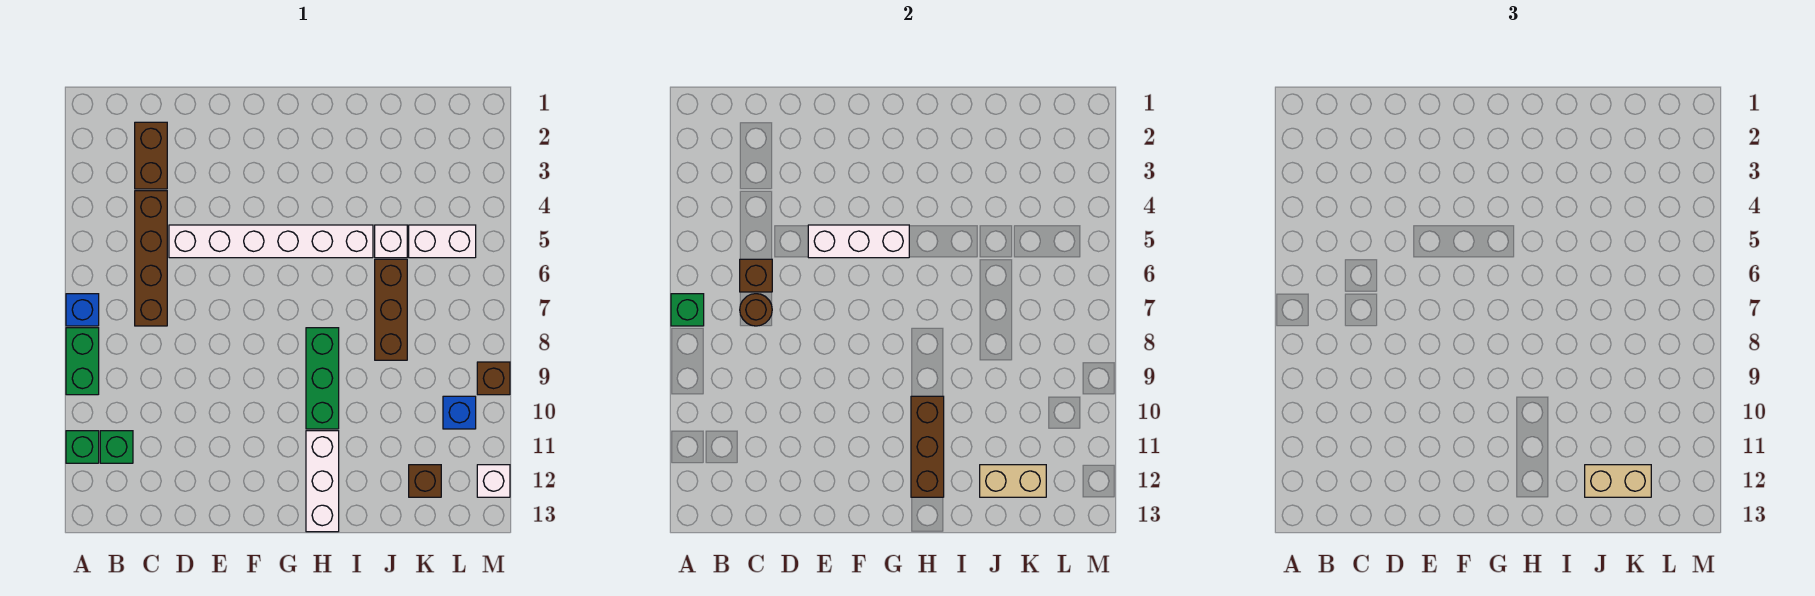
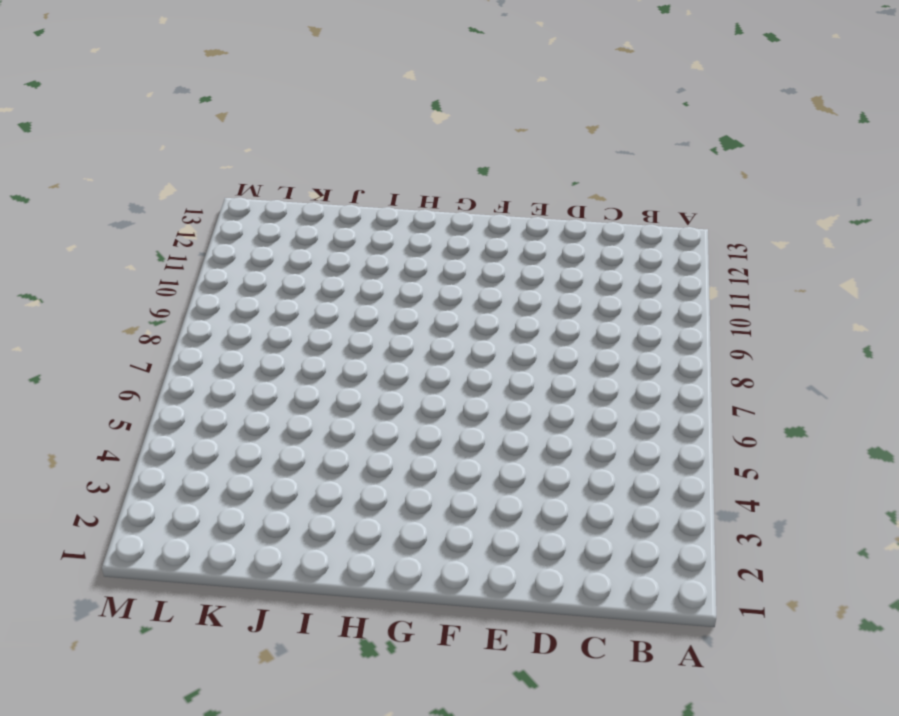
none -> blue brick A7 level 1
none -> green brick A8:A9 level 1
none -> green brick A11 level 1

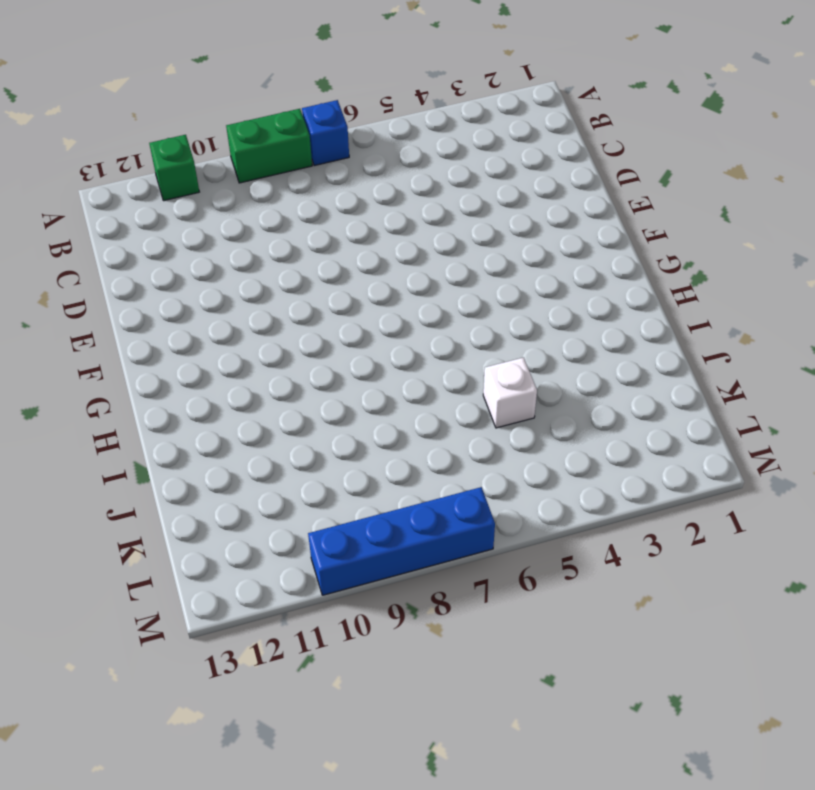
blue brick M7:M10 level 1 -> brown brick M9 level 1
none -> green brick B11 level 1
none -> brown brick C2:C3 level 1
none -> brown brick C4:C7 level 1

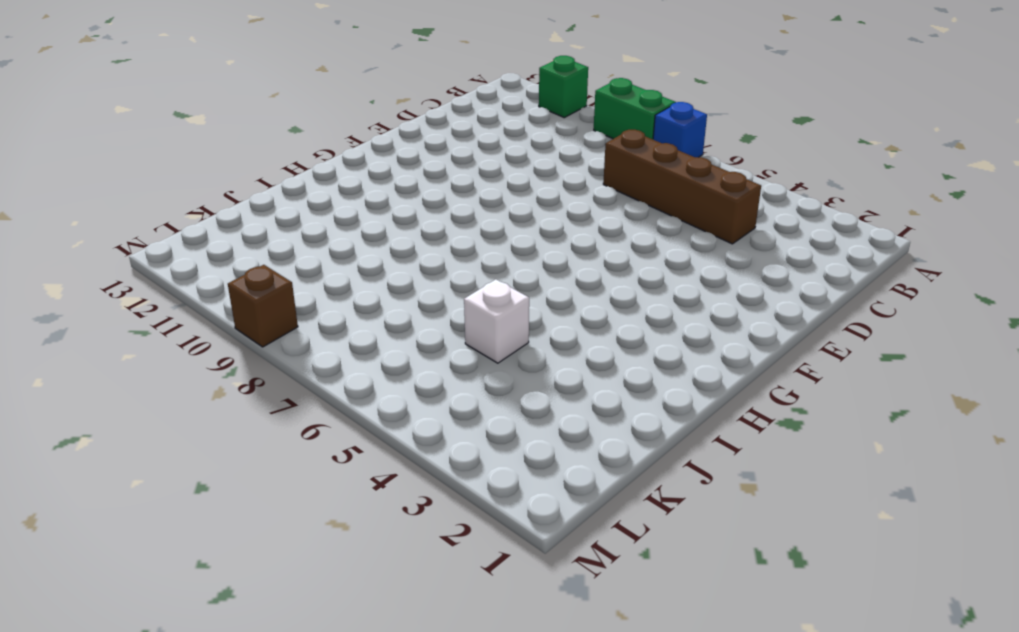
none -> green brick B11 level 1
none -> brown brick C2:C3 level 1
none -> white brick D5:I5 level 1

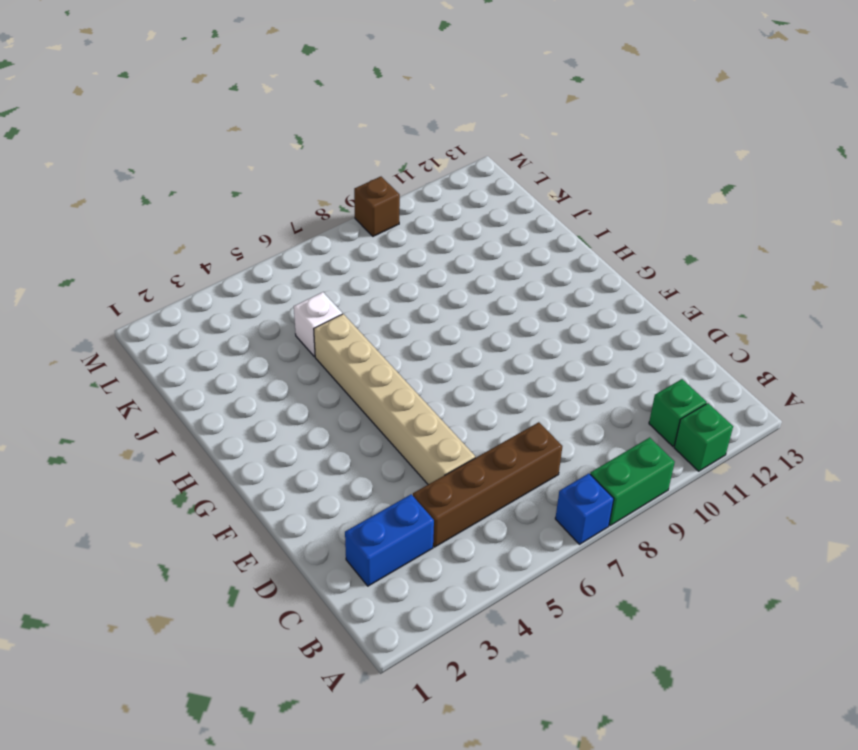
blue brick C2:C3 level 1 -> brown brick C2:C3 level 1
tan brick D5:I5 level 1 -> white brick D5:I5 level 1
none -> green brick H8:H10 level 1
none -> white brick H11:H13 level 1
none -> brown brick J6:J8 level 1

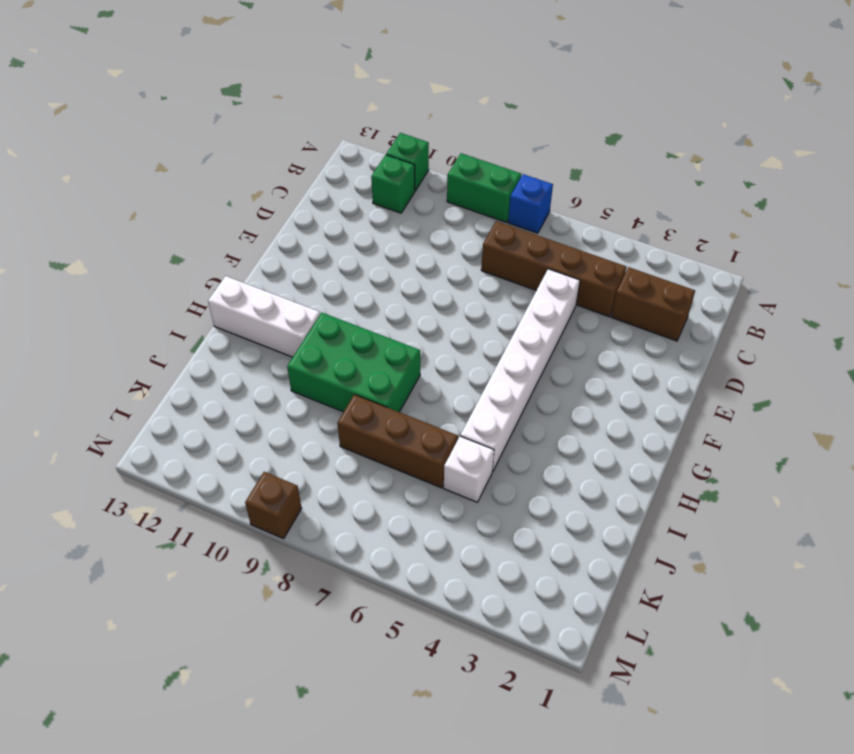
green brick H8:I10 level 1 -> green brick H8:H10 level 1
none -> white brick K5:L5 level 1
none -> brown brick K12 level 1
none -> blue brick L10 level 1

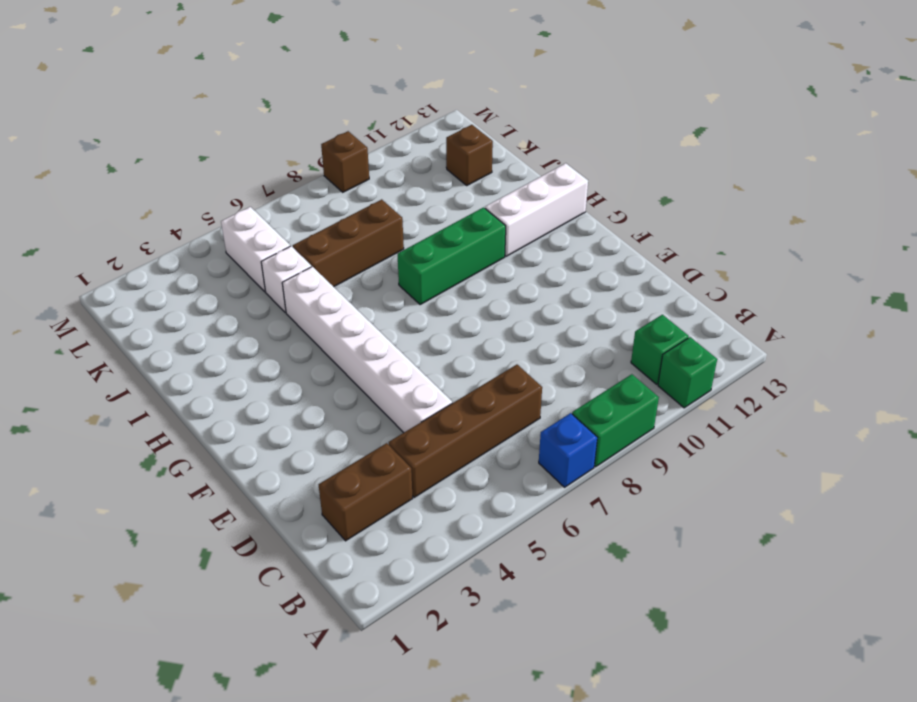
none -> blue brick L10 level 1
none -> white brick M12 level 1
none -> green brick A7 level 2

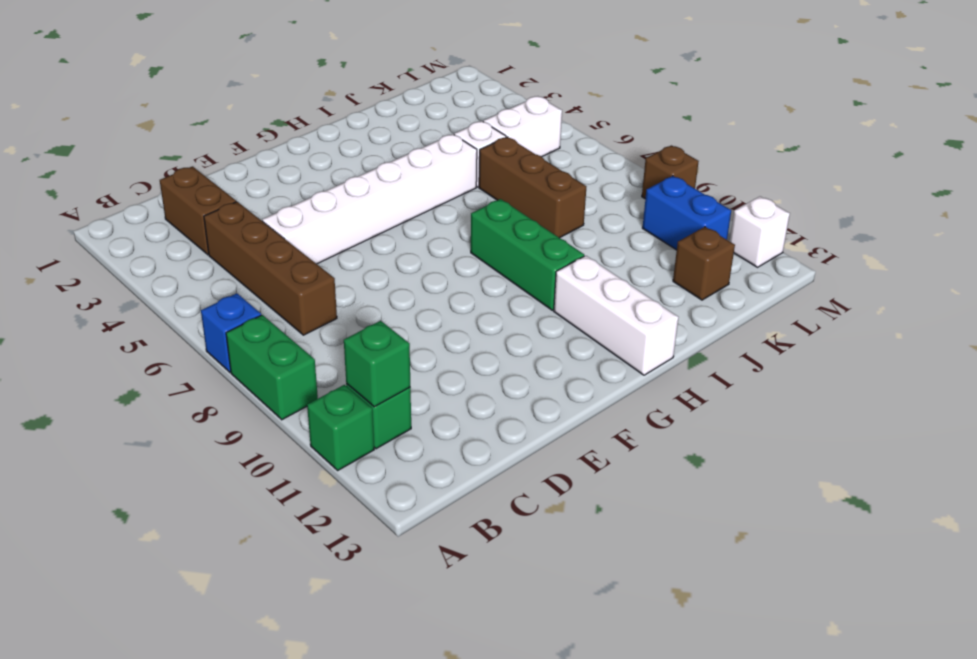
green brick B11 level 2 -> green brick A7 level 2
blue brick L10:L11 level 1 -> blue brick L10 level 1
none -> brown brick C6 level 2
none -> brown round brick C7 level 2
none -> white brick E5:G5 level 2

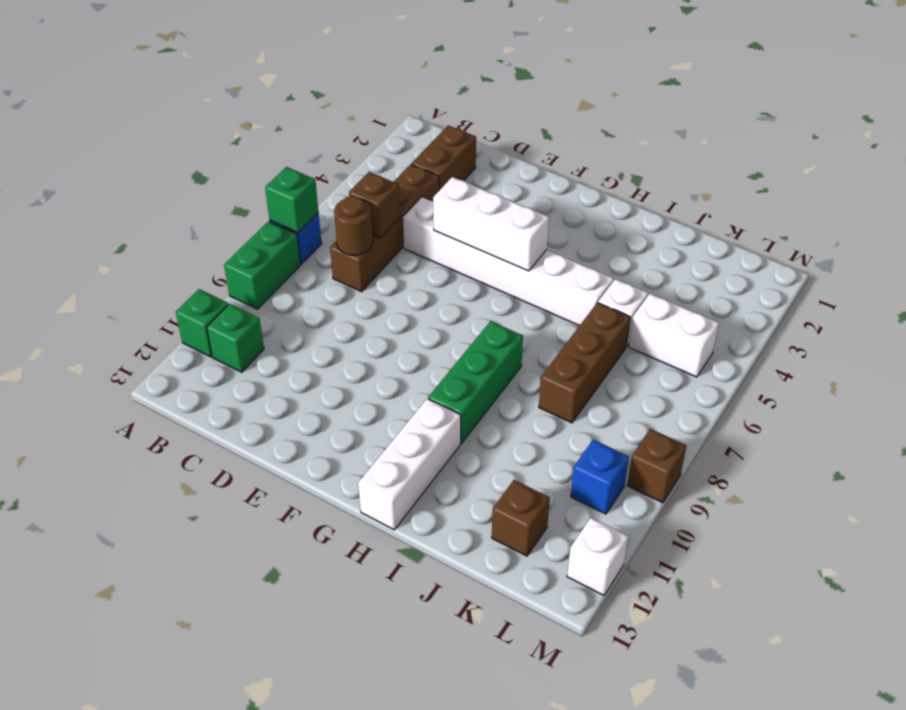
none -> brown brick H10:H12 level 2
none -> tan brick J12:K12 level 2
none -> tan brick J12:K12 level 3

